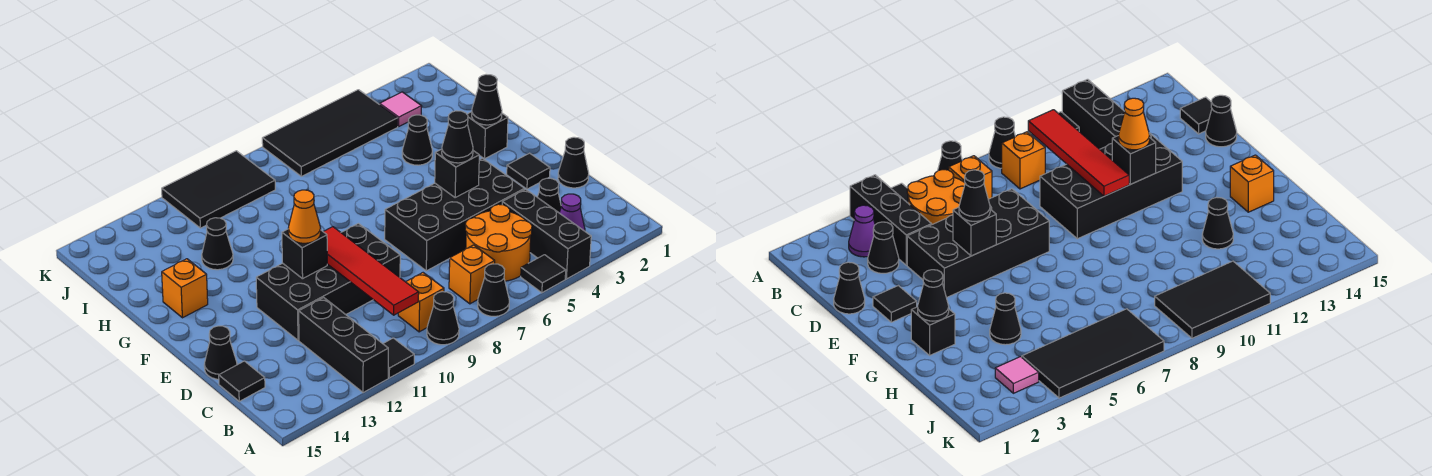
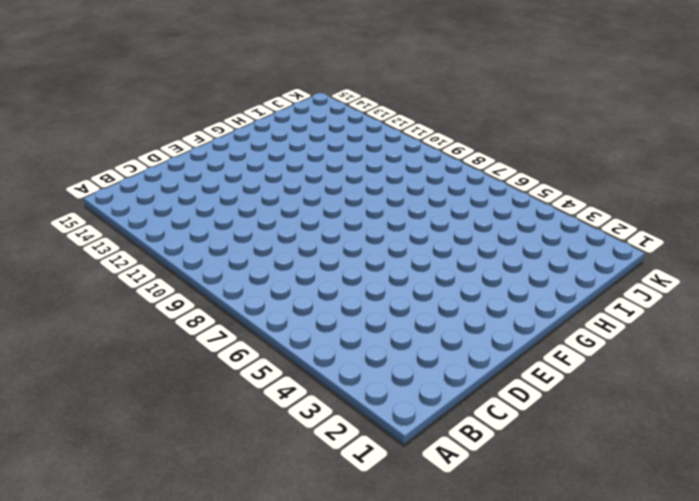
none -> black brick A4:C4 level 1
none -> black tile A5 level 1
none -> black cone A7 level 1
none -> black cone A9 level 1

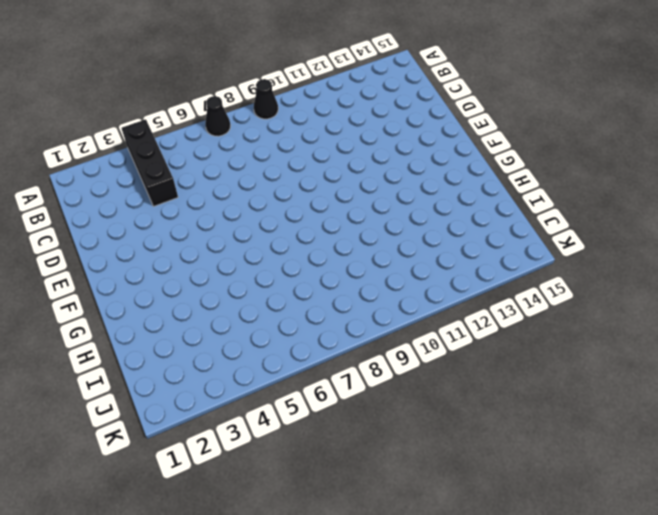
none -> black tile A5 level 1
none -> black tile A11 level 1
none -> black brick A12:C12 level 1
none -> purple cone B3 level 1

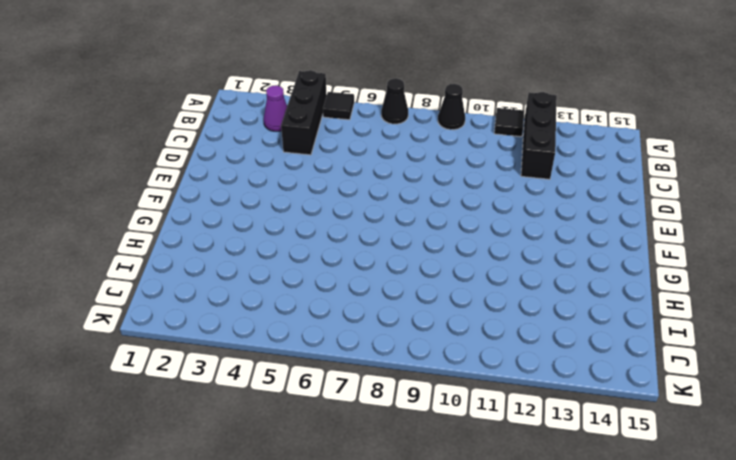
none -> orange round brick B5:C6 level 1
none -> orange brick B7 level 1
none -> orange brick B9 level 1
none -> black cone C3 level 1

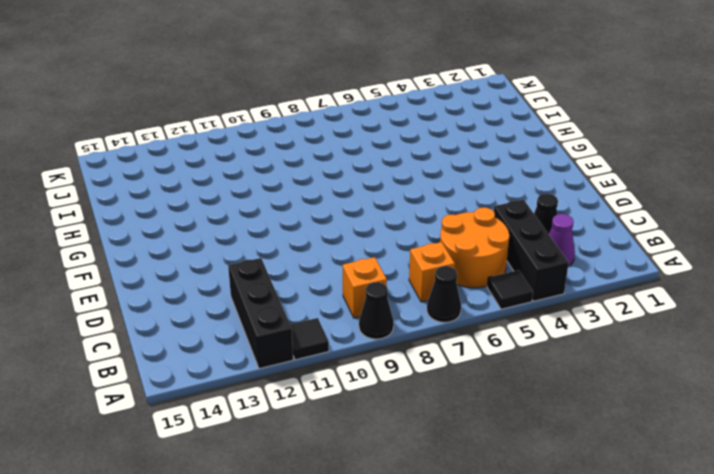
none -> black tile C15 level 1
none -> black cone D1 level 1
none -> black brick D4:E7 level 1
none -> black brick D9:E12 level 1

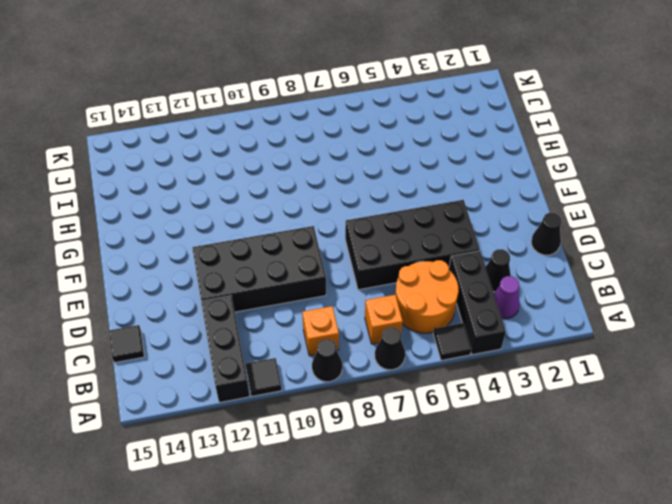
none -> black cone D15 level 1
none -> black tile E2 level 1
none -> black brick G2 level 1
none -> orange brick G14 level 1

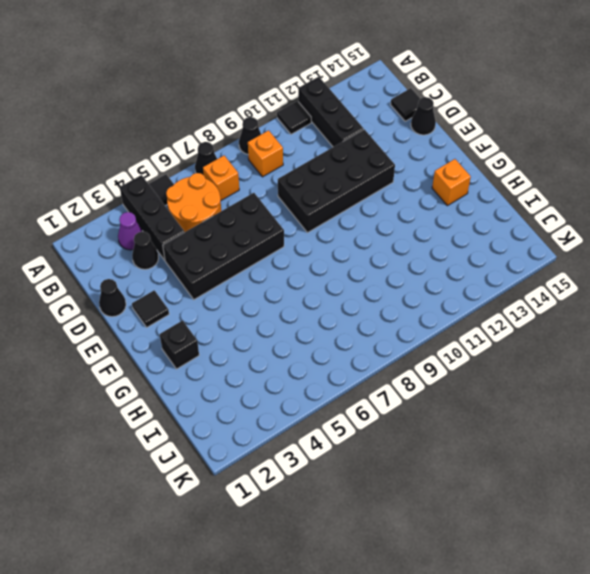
none -> black cone H4 level 1
none -> black cone H12 level 1
none -> pink tile J3 level 1
none -> black tile J4:K7 level 1

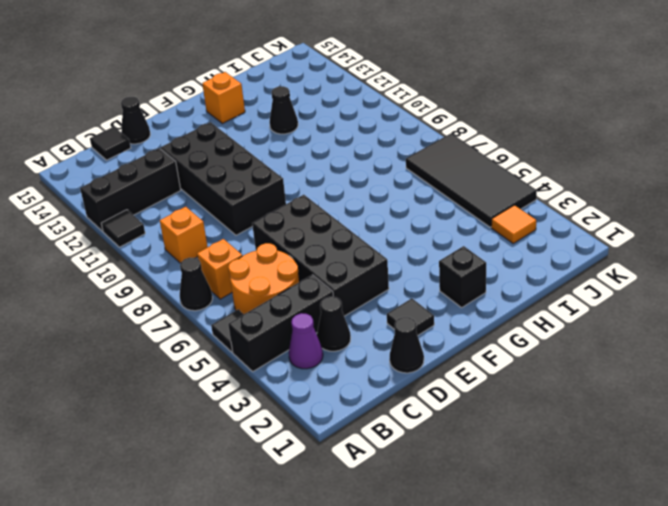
orange tile J3 level 1 -> pink tile J3 level 1
none -> black cone A9 level 1
none -> black cone H4 level 1
none -> black tile J9:K11 level 1
none -> red tile B10:E10 level 2

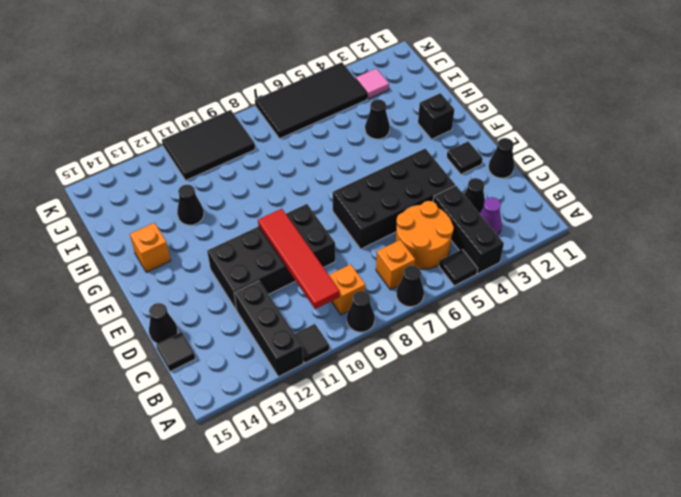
none -> black brick E5 level 2
none -> black brick E11 level 2
none -> black cone G2 level 2
none -> black cone E5 level 3

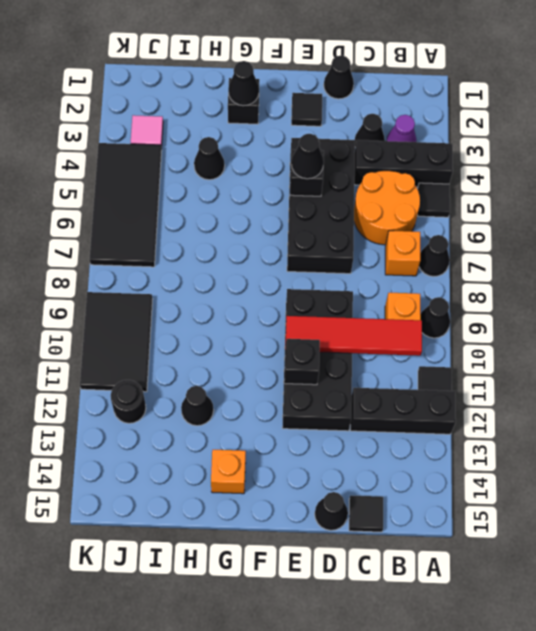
black round brick J12 level 1 -> none
none -> orange cone E11 level 3

